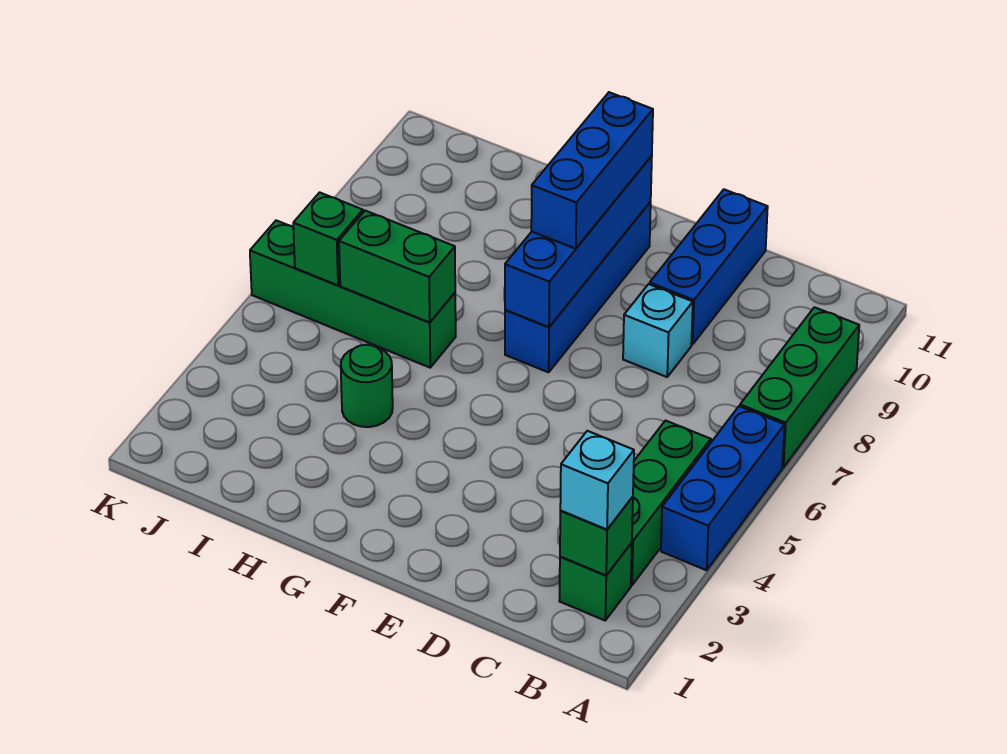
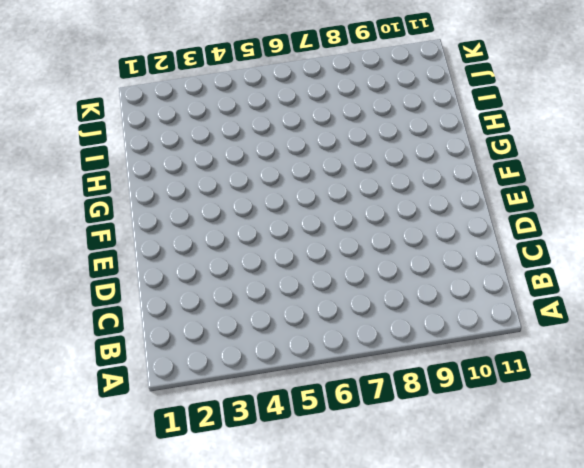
none -> blue brick A4:A6 level 1
none -> green brick A7:A9 level 1
none -> green brick B2 level 1

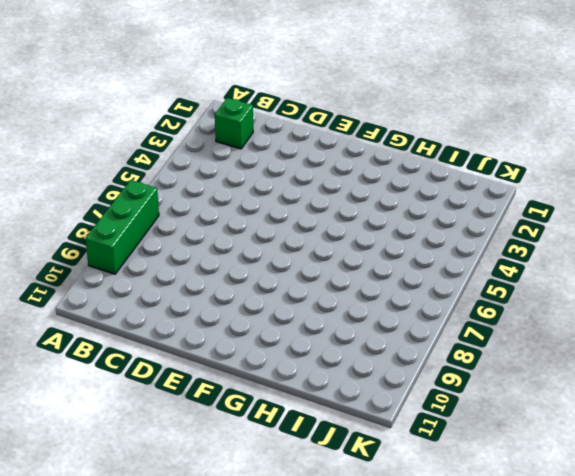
none -> blue brick A4:A6 level 1
none -> green brick B3:B5 level 1
none -> cyan brick D8 level 1

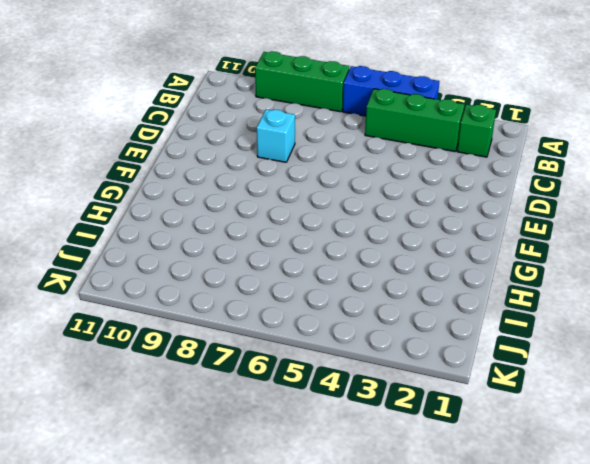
none -> blue brick D9:D11 level 1
none -> blue brick F7:F10 level 1
none -> green round brick H4 level 1

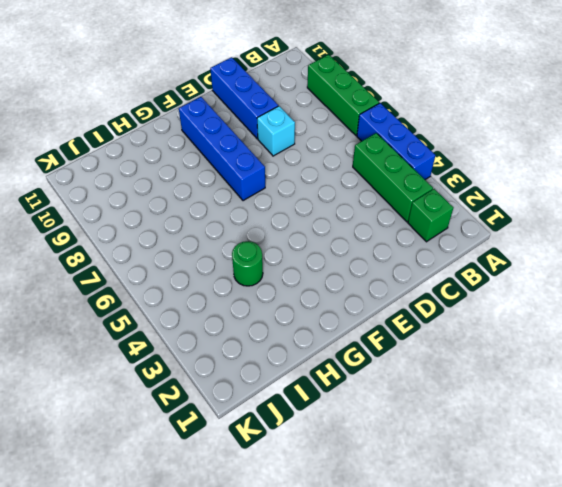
none -> green brick H6:K6 level 1
none -> green brick B2 level 2
none -> blue brick F7:F10 level 2

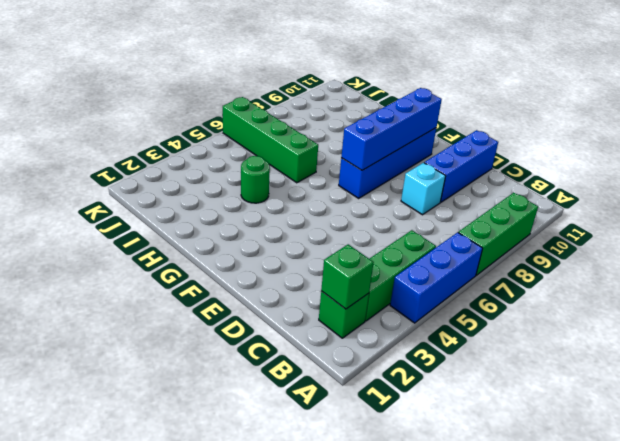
none -> green brick H6:I6 level 2
none -> green brick J6 level 2
none -> cyan brick B2 level 3

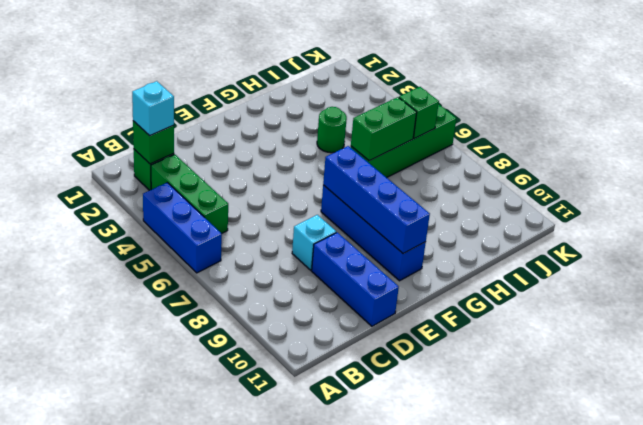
none -> green brick A7:A9 level 1
none -> blue brick F8:F10 level 3

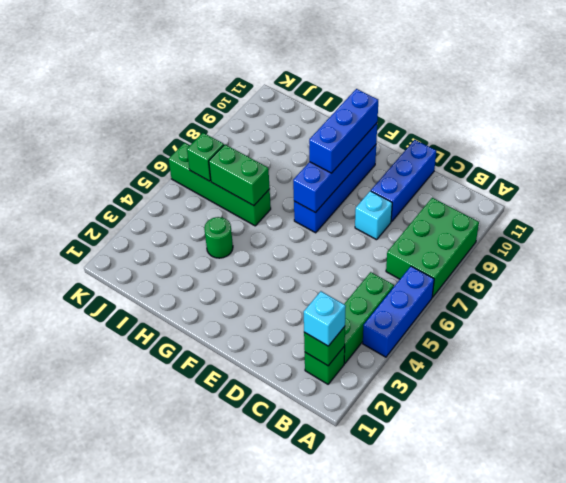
green brick A7:B9 level 1 -> green brick A7:A9 level 1

